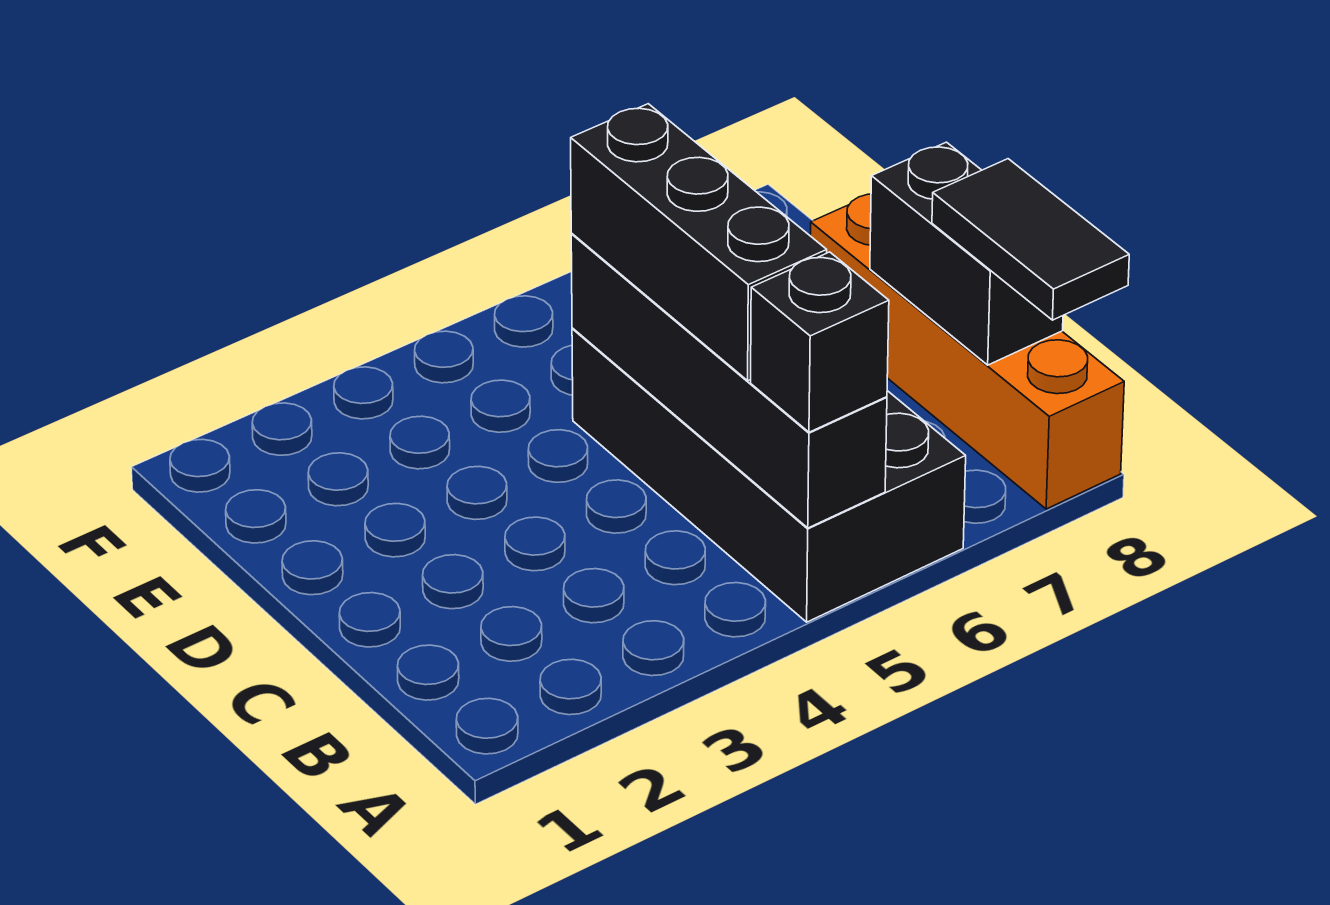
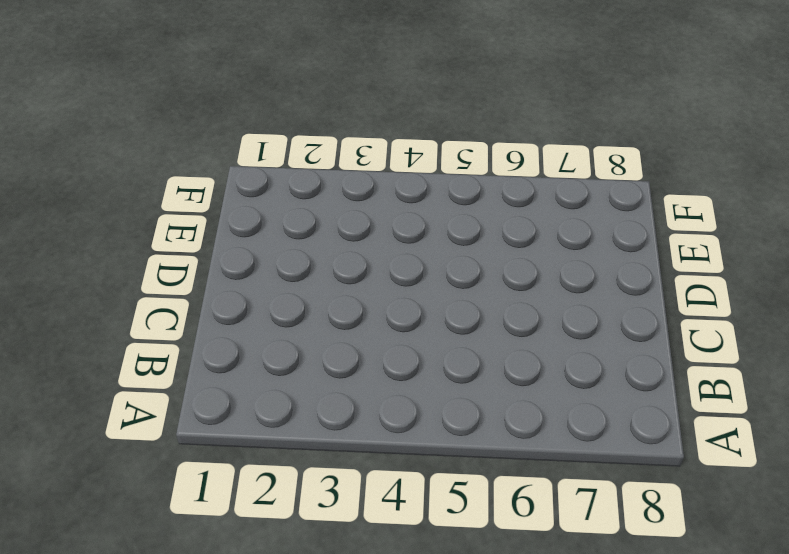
none -> black brick A5:D6 level 1
none -> orange brick A8:D8 level 1

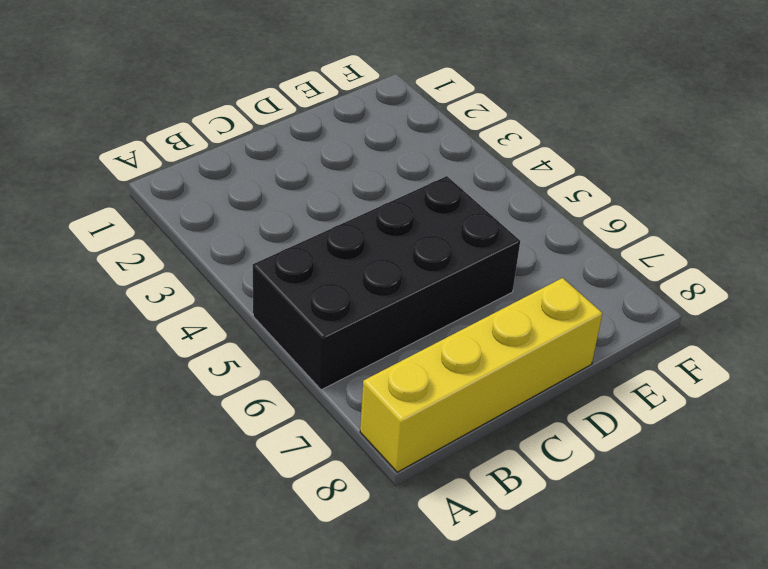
yellow brick A8:D8 level 1 -> orange brick A8:D8 level 1
none -> black brick A5:D5 level 2
none -> black brick B8:C8 level 2

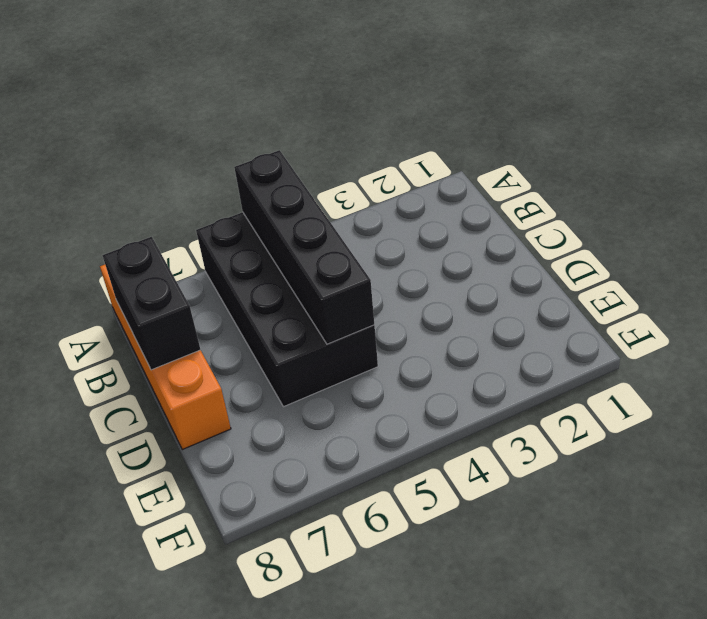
none -> black brick A5 level 3
none -> black tile A8:B8 level 3

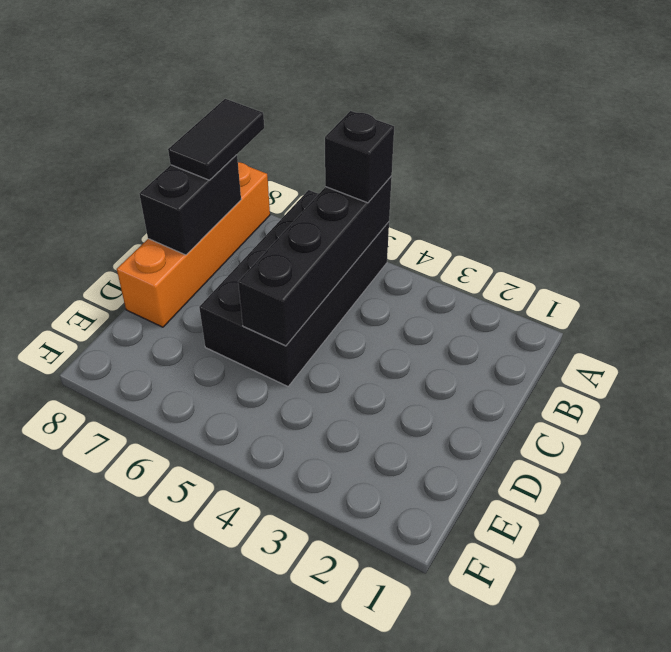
none -> black brick B5:D5 level 3

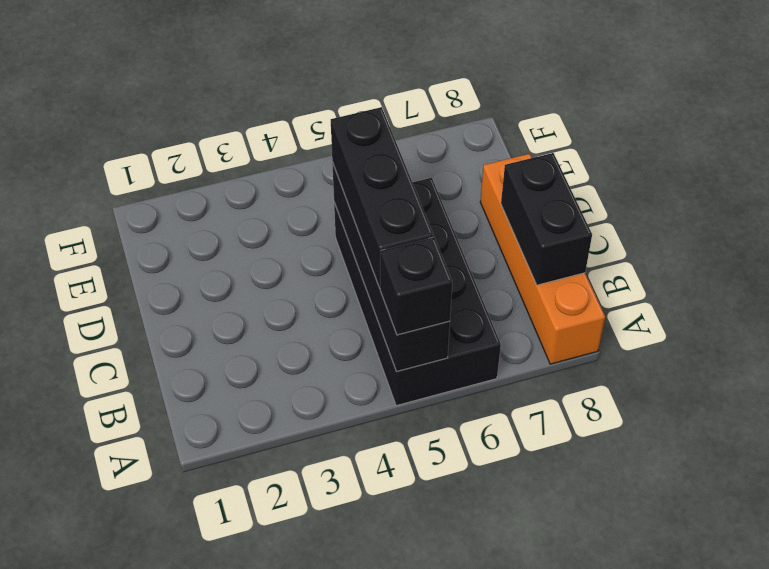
none -> black tile A8:B8 level 3

